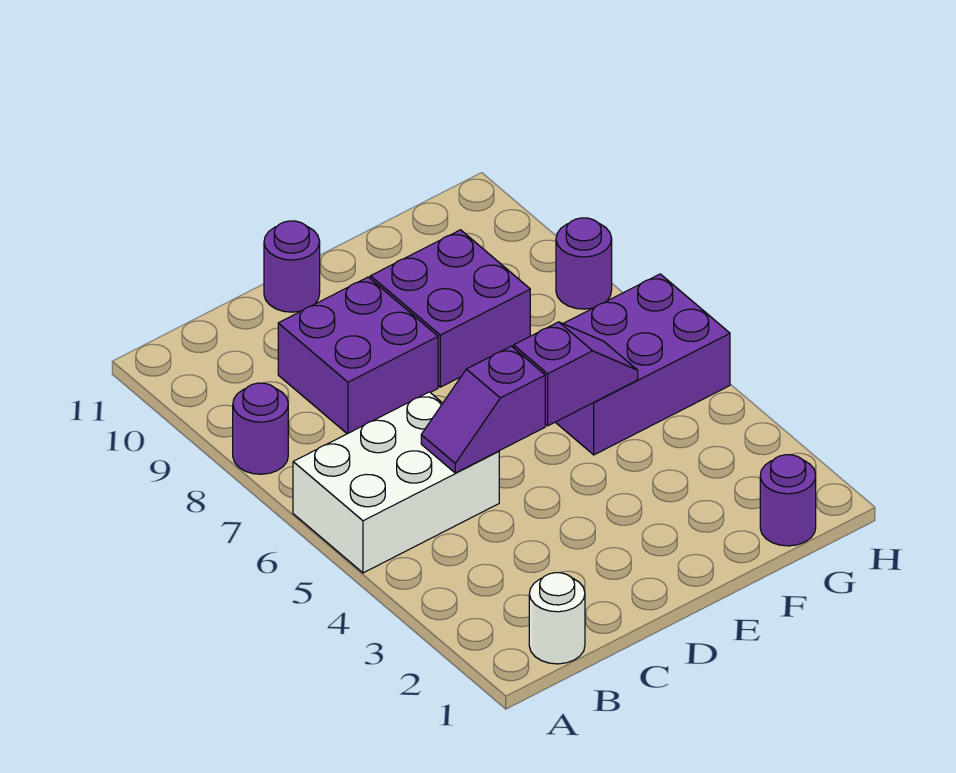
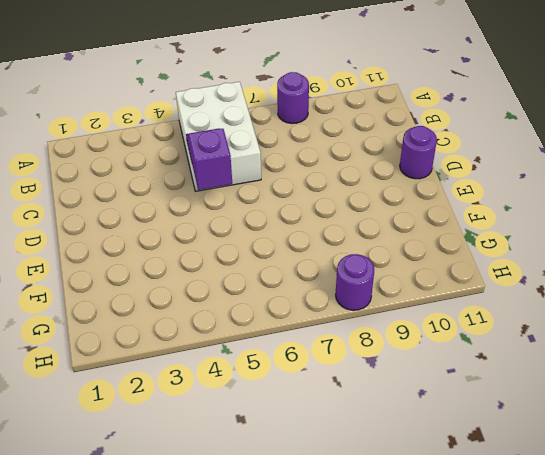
none -> white round brick B1 level 1
none -> purple brick C8:D9 level 1

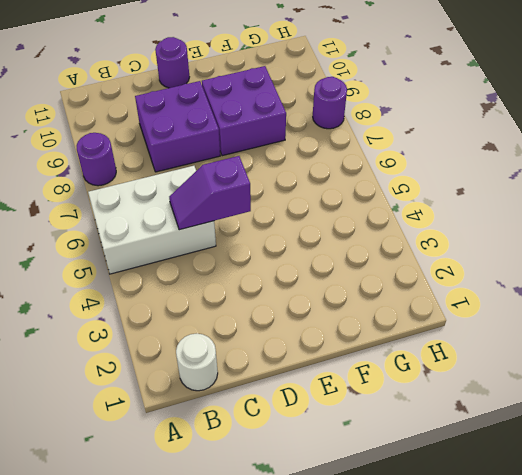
none -> purple brick F5:H6 level 1
none -> purple round brick G1 level 1

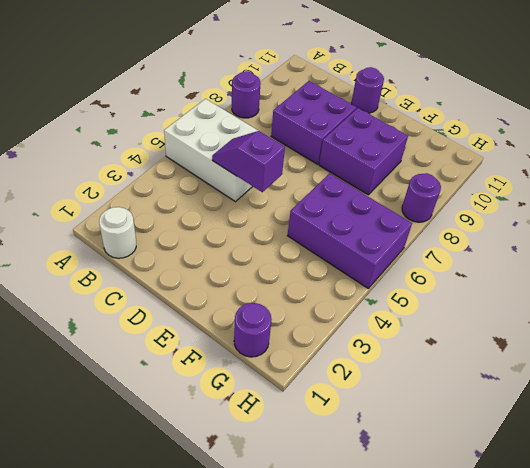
none -> purple slope E5:F5 level 2 top E

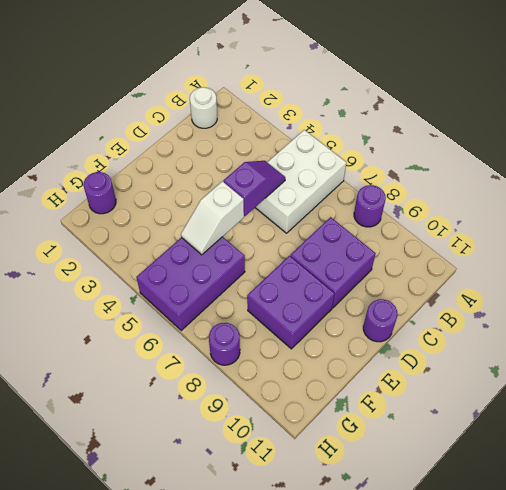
white slope E5:F5 level 2 top E -> purple slope E5:F5 level 2 top E

